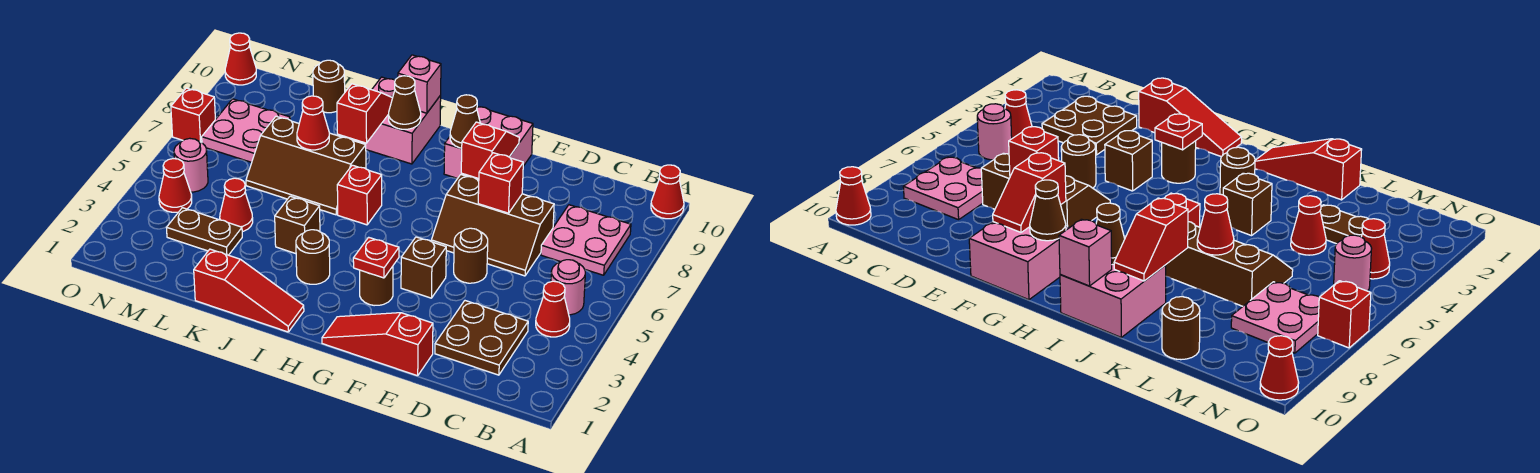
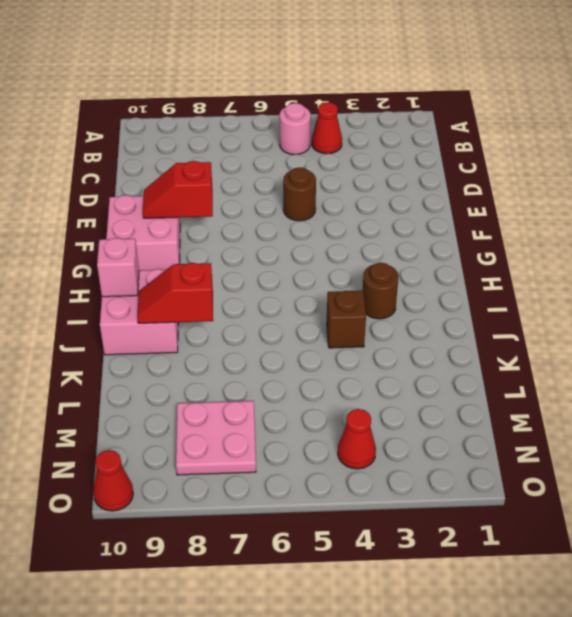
none -> red cone A10 level 1
none -> pink plate B7:C8 level 1
none -> brown plate C2:D3 level 1
none -> brown slope D6:F7 level 1 top 7

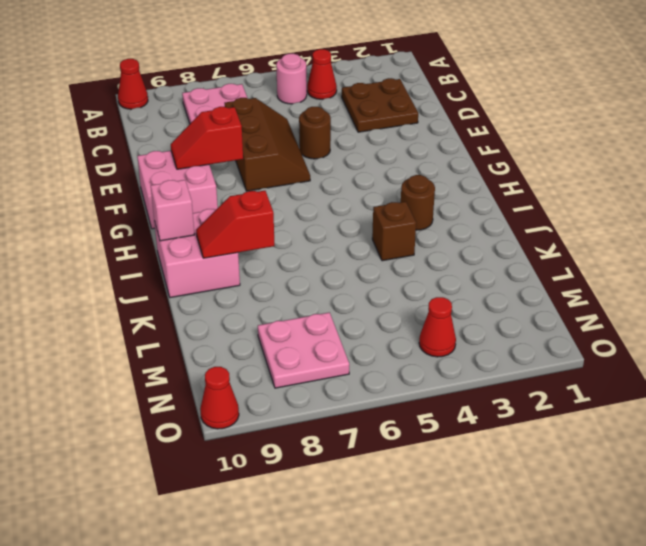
none -> red slope E1:G1 level 1 top E
none -> brown brick F4 level 1
none -> brown round brick G3 level 1
none -> red slope I1:K1 level 1 top K

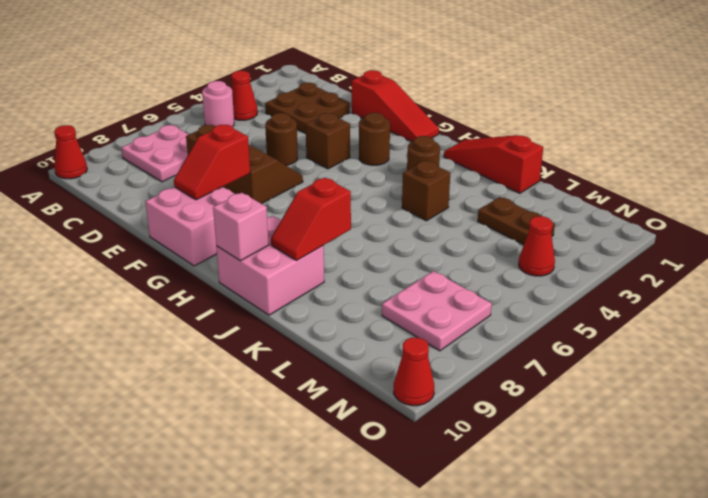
none -> red brick I6 level 1
none -> brown slope J6:L7 level 1 top 7
none -> red cone L4 level 1
none -> brown round brick L10 level 1

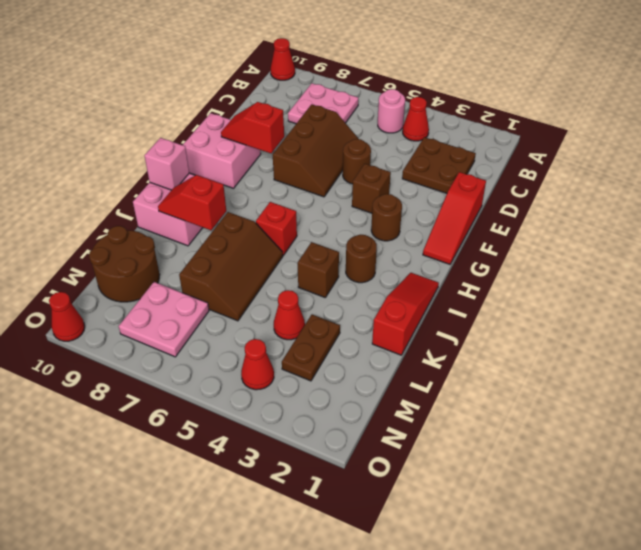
brown round brick L9:M10 level 1 -> brown round brick L10 level 1
none -> pink round brick N5 level 1
none -> red brick O7 level 1
none -> red brick E7 level 2
none -> red plate G3 level 2

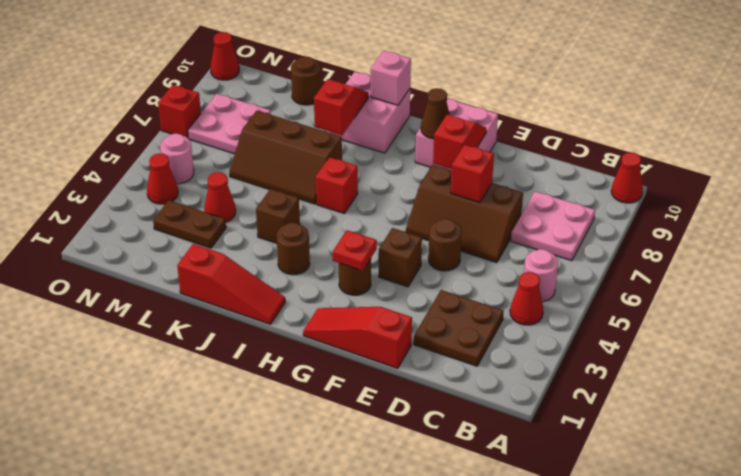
none -> brown cone I9 level 2
none -> red cone K7 level 2

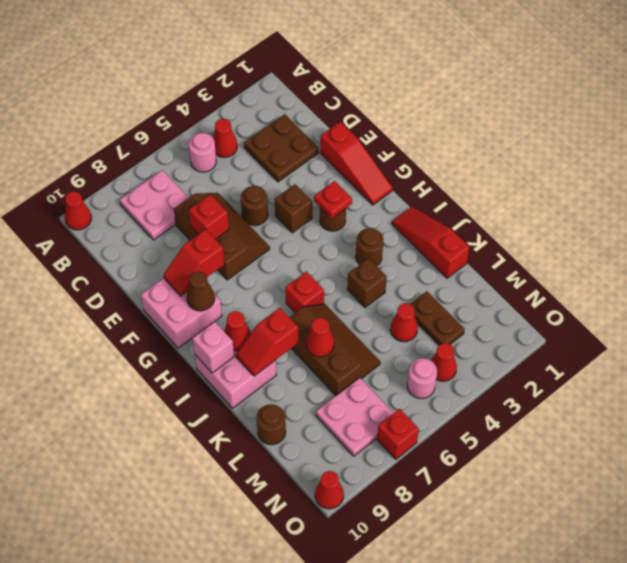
red cone I9 level 2 -> brown cone I9 level 2

